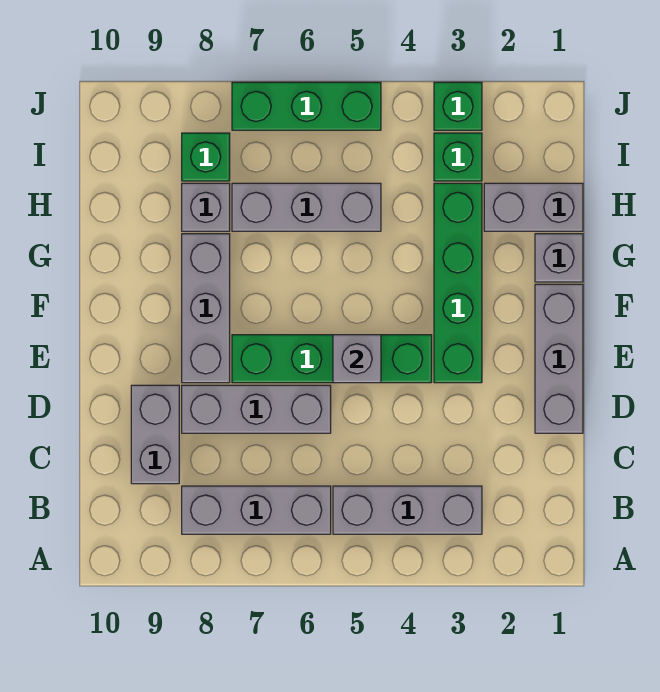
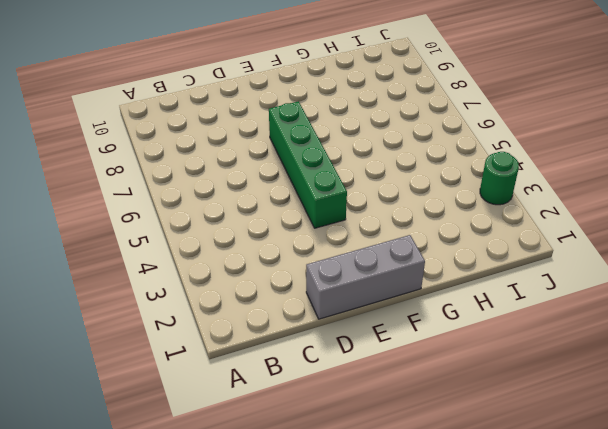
green round brick J3 level 1 -> green brick J3 level 1
none -> grey brick B3:B5 level 1
none -> grey brick B6:B8 level 1
none -> grey brick C9:D9 level 1

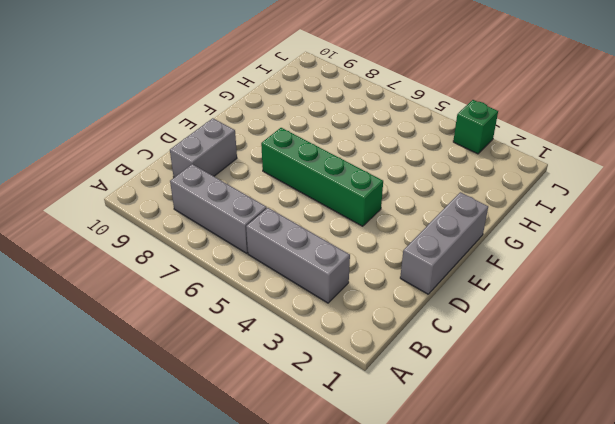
none -> grey brick D6:D8 level 1
none -> green brick E3:H3 level 1
none -> grey brick E8:G8 level 1

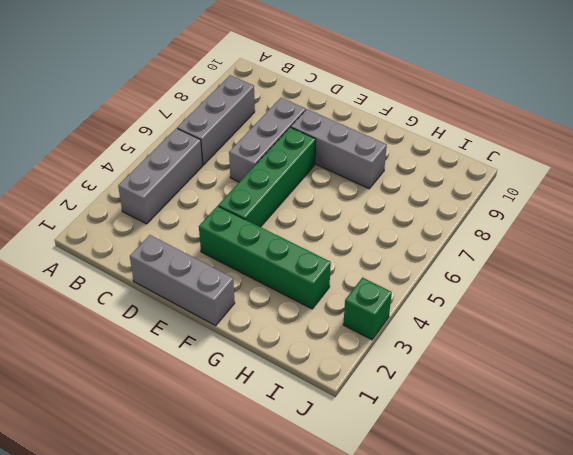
none -> grey brick C9:D9 level 1
none -> grey brick G1 level 1
none -> grey brick H1:H2 level 1

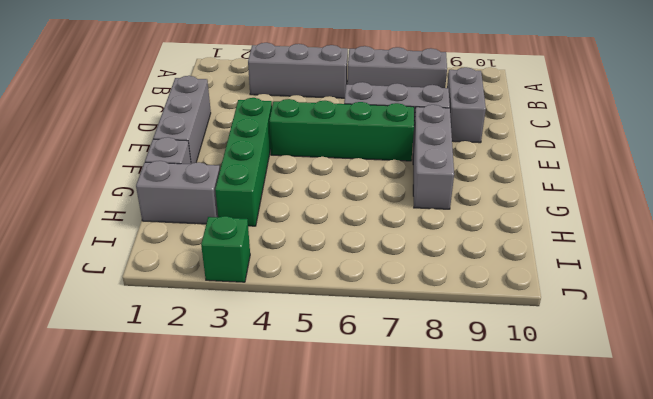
none -> grey brick H5:H7 level 1
none -> grey brick H8 level 1
none -> green brick I3 level 1

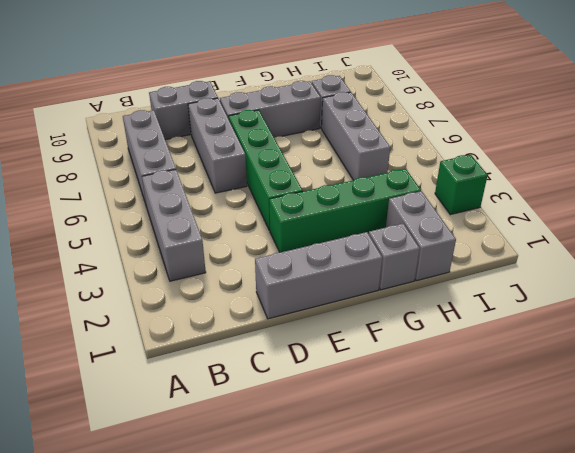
none -> green brick I3 level 1
none -> green brick I8 level 1
none -> green brick J5:J7 level 1

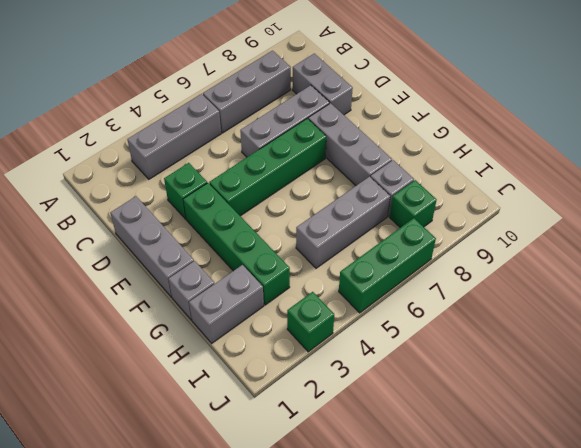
green brick D3 level 1 -> green brick I3 level 1
none -> grey brick E5 level 2

